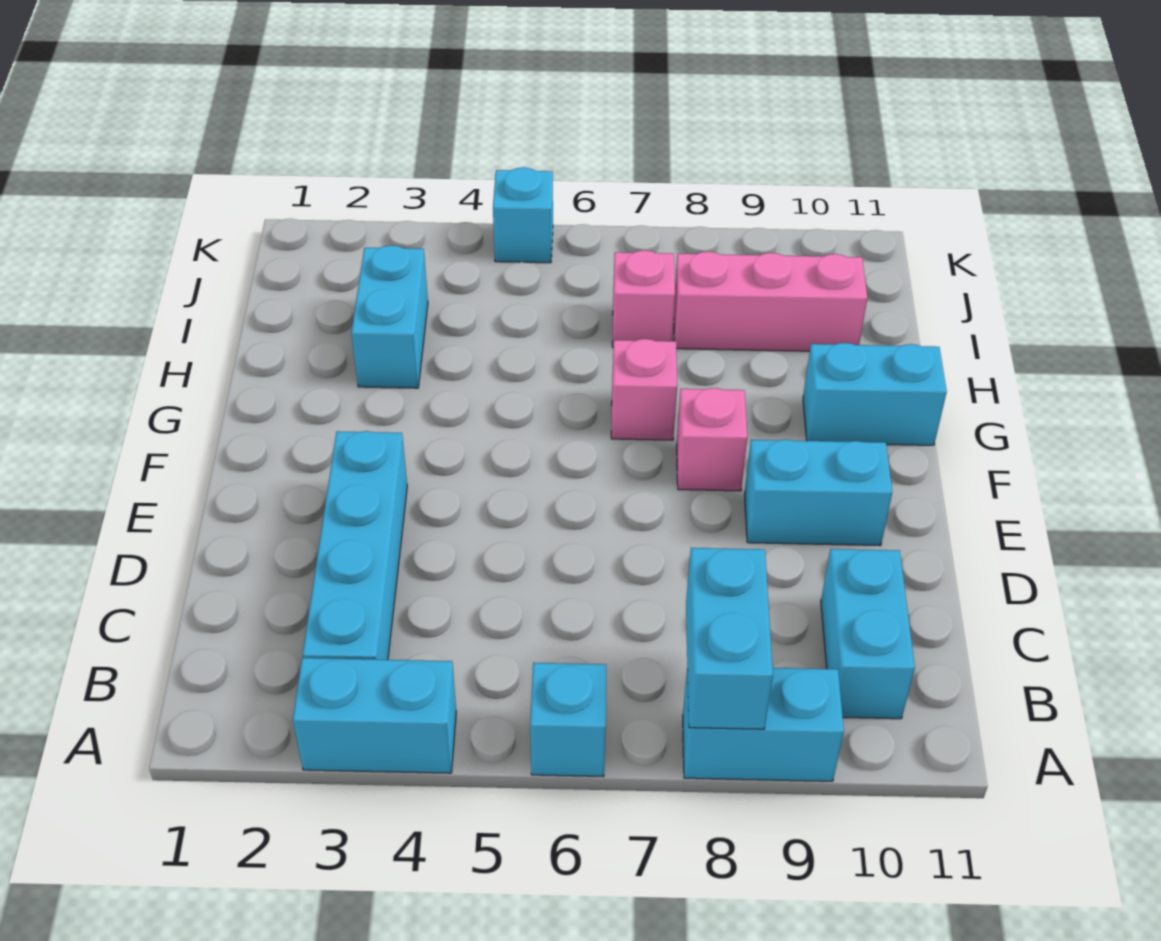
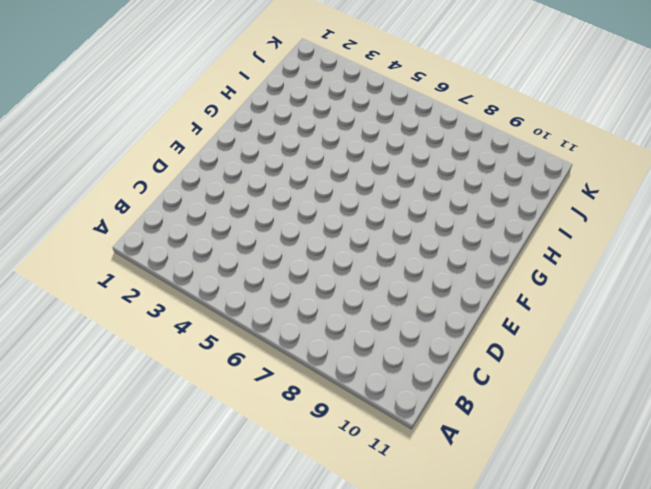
none -> cyan brick A3:A4 level 1
none -> cyan brick A6 level 1
none -> cyan brick A8:A9 level 1

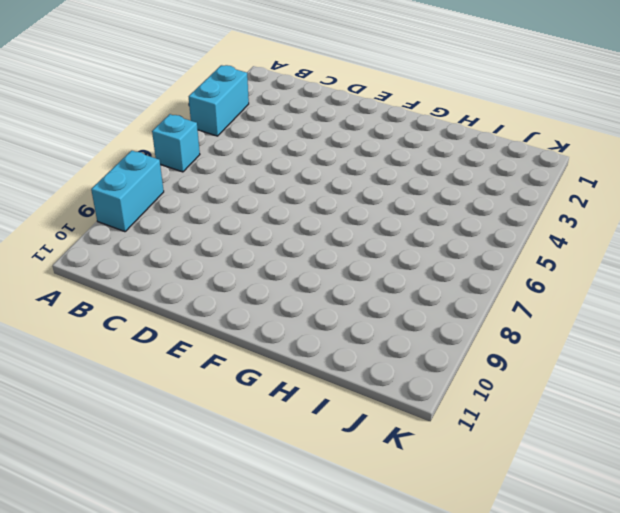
none -> cyan brick B3:E3 level 1
none -> cyan brick B10:C10 level 1
none -> cyan brick E9:E10 level 1

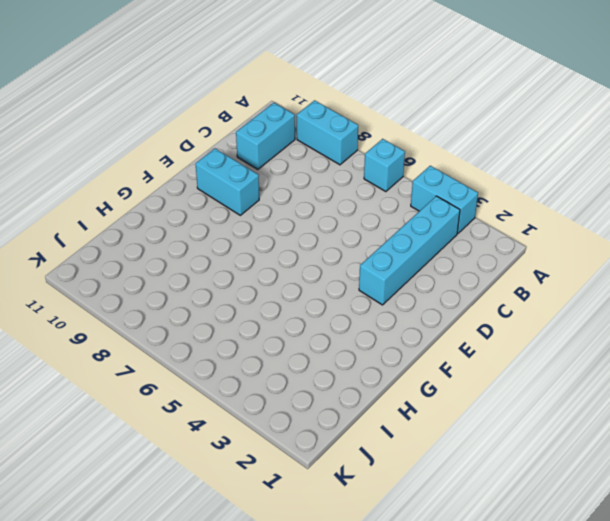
none -> pink brick F8 level 1
none -> pink brick G7 level 1
none -> cyan brick G10:G11 level 1

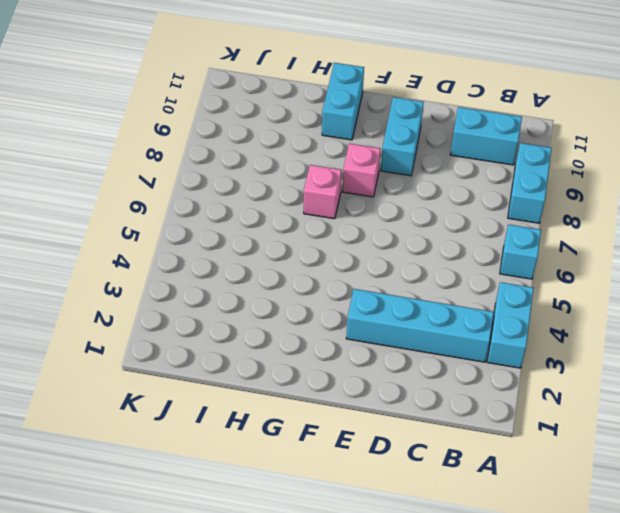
none -> cyan brick H3:I3 level 1
none -> pink brick I7 level 1
none -> pink brick I8:I10 level 1

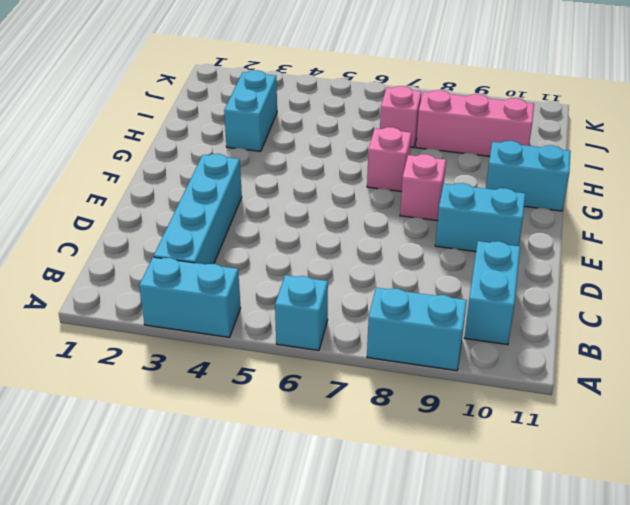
none -> cyan brick K5 level 1
none -> cyan brick A8:B8 level 2

